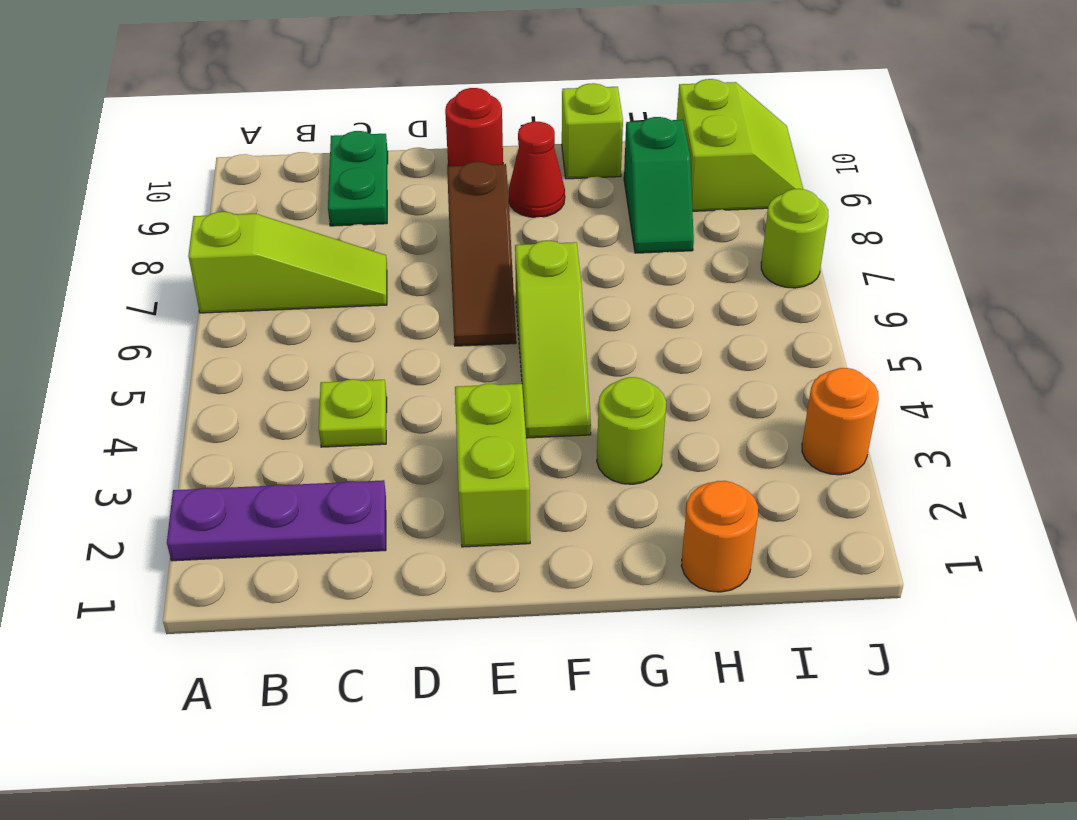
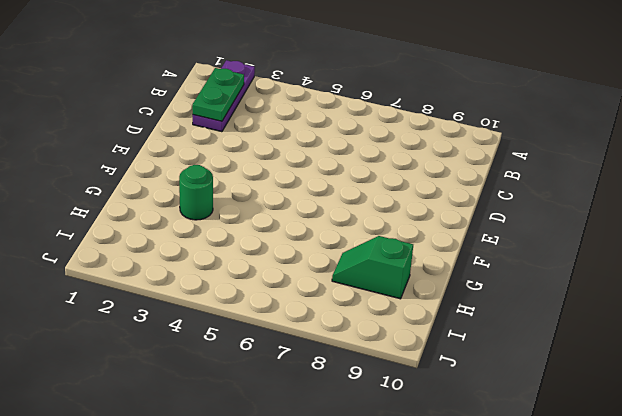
green plate B2:C2 level 2 -> green plate C9:C10 level 1
green round brick G3 level 1 -> lime round brick G3 level 1
none -> lime slope A7:C7 level 1 top A
none -> lime plate C4 level 1
none -> lime brick E2:E3 level 1

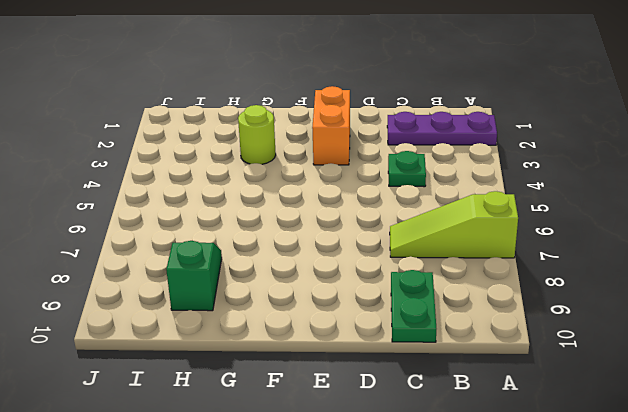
green plate C4 level 1 -> lime plate C4 level 1
orange brick E2:E3 level 1 -> lime brick E2:E3 level 1
none -> brown slope E6:E8 level 1 top 8
none -> red round brick E10 level 1
none -> lime slope F4:F6 level 1 top 6

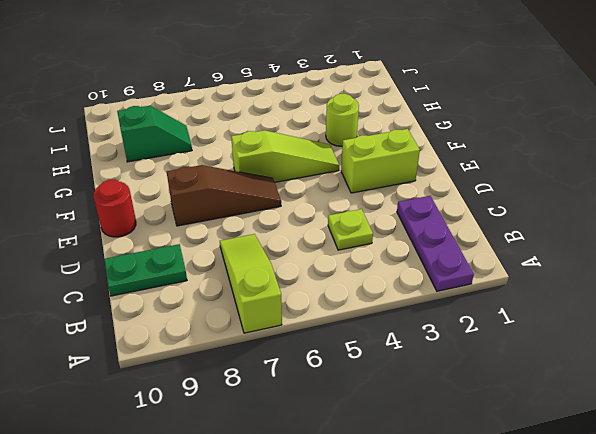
none -> red cone F9 level 1
none -> lime brick G10 level 1
none -> orange round brick H1 level 1

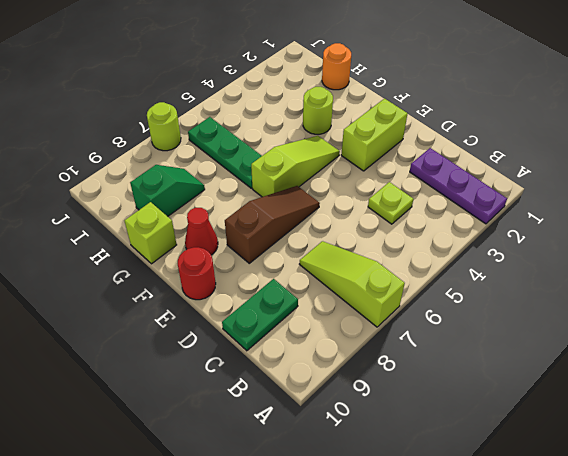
green plate G6:I6 level 1 -> none
none -> lime slope I9:J10 level 1 top I
none -> orange round brick J3 level 1

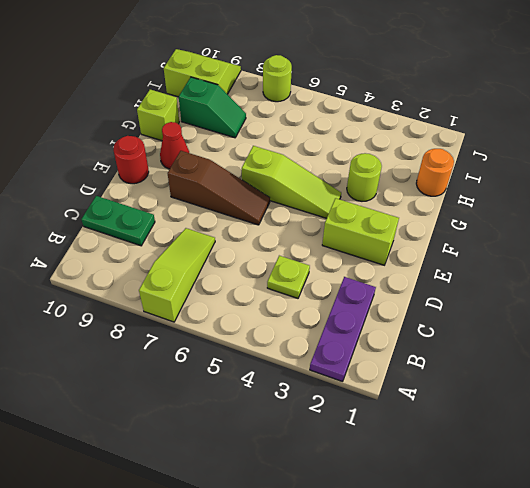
none -> orange round brick J3 level 1

